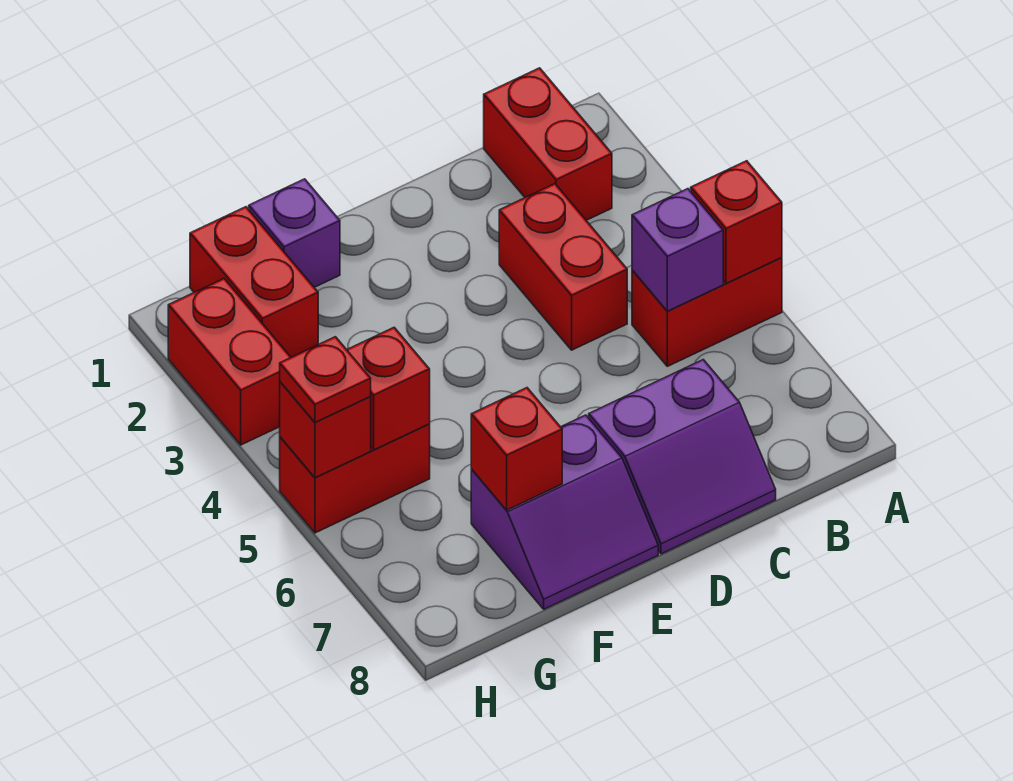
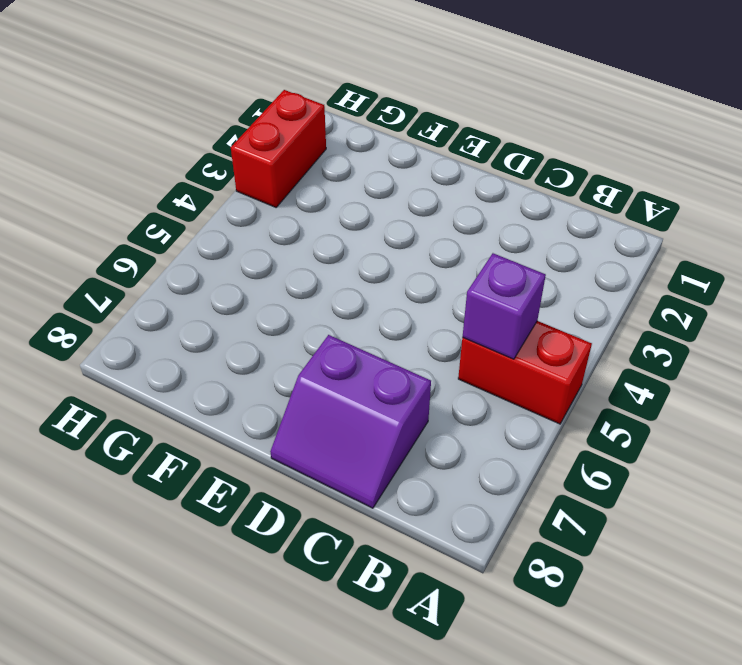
none -> red brick B1:B2 level 1
none -> red brick C3:C4 level 1
none -> purple slope E7:F8 level 1 top 7

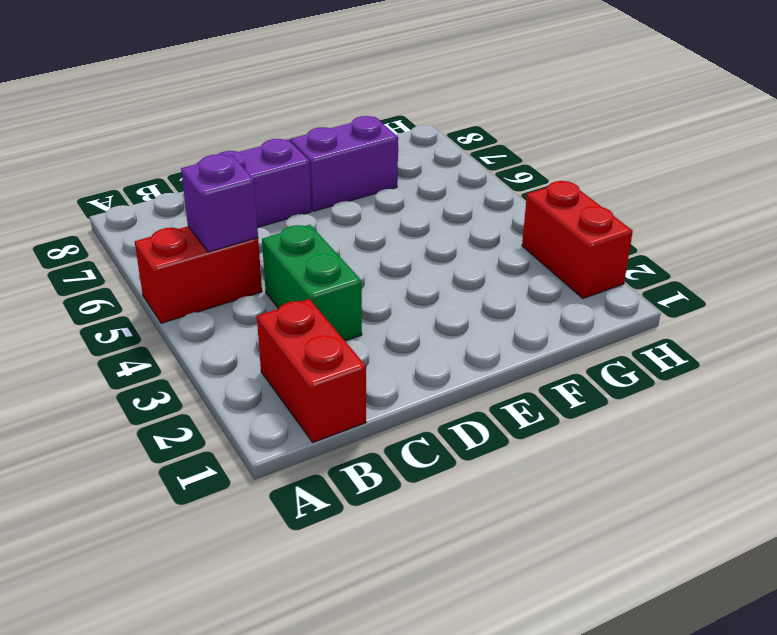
green brick C3:C4 level 1 -> red brick C3:C4 level 1
none -> purple brick F1 level 1
none -> red brick G1:G2 level 1
none -> red brick G5:H5 level 1

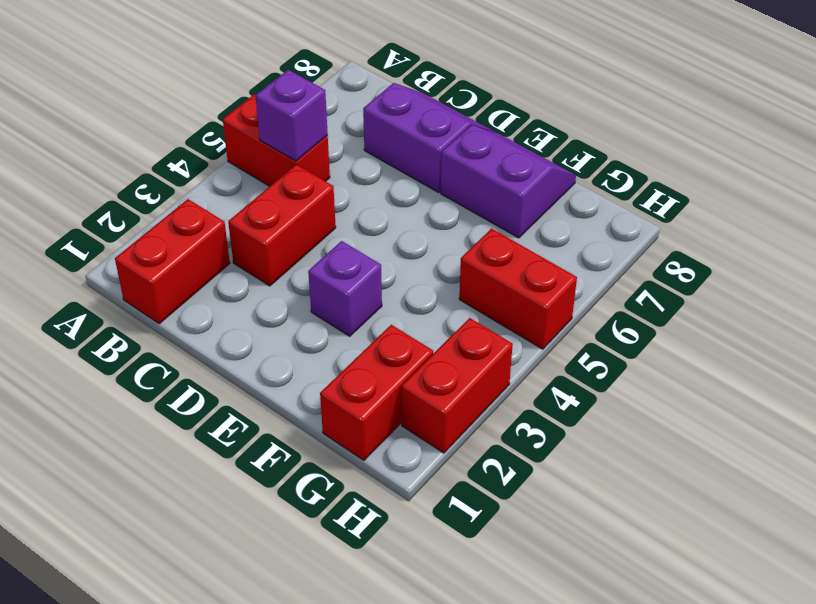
purple brick E3 level 1 -> purple brick F1 level 1
none -> red brick A5 level 2
none -> red brick F7 level 2
none -> red brick G5 level 2

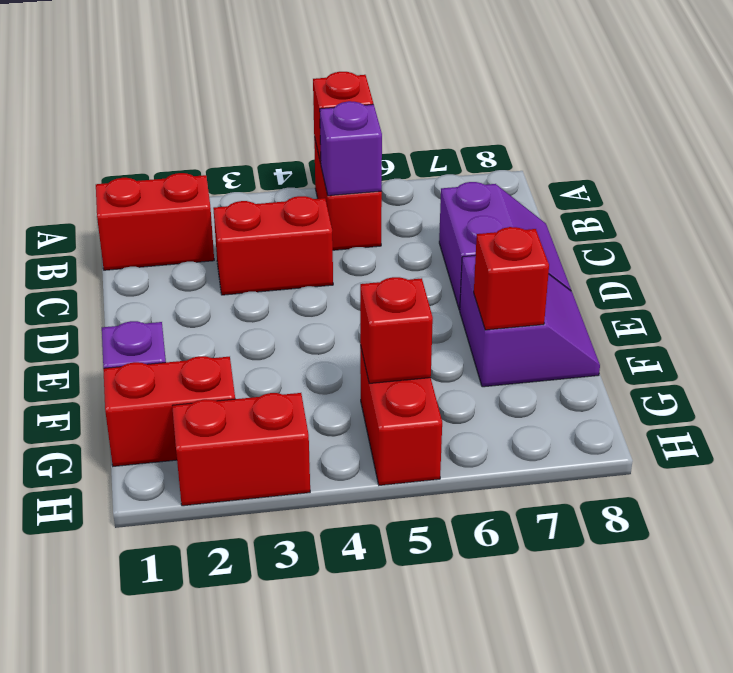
none -> red brick H5 level 2
none -> red plate H5 level 3

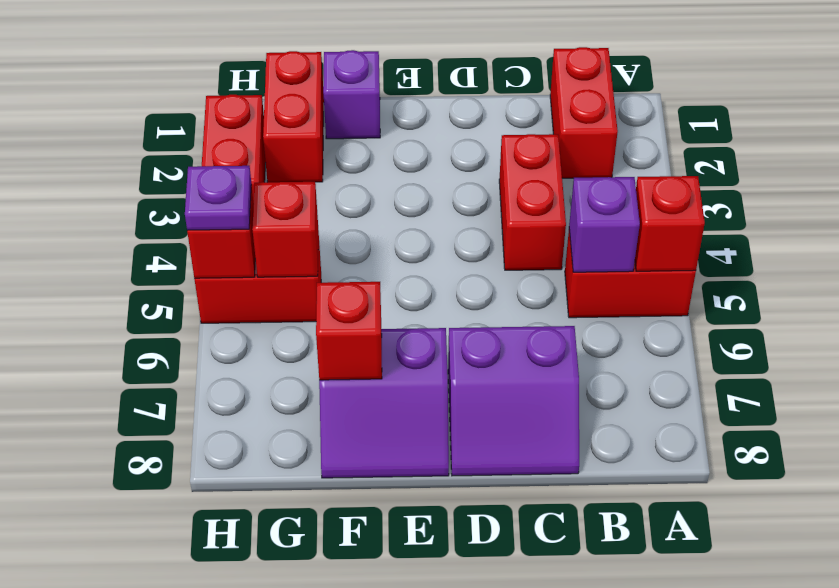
purple plate H5 level 3 -> red plate H5 level 3

